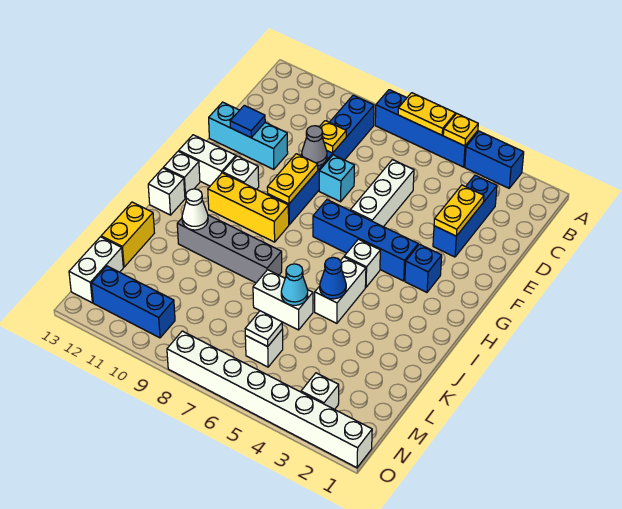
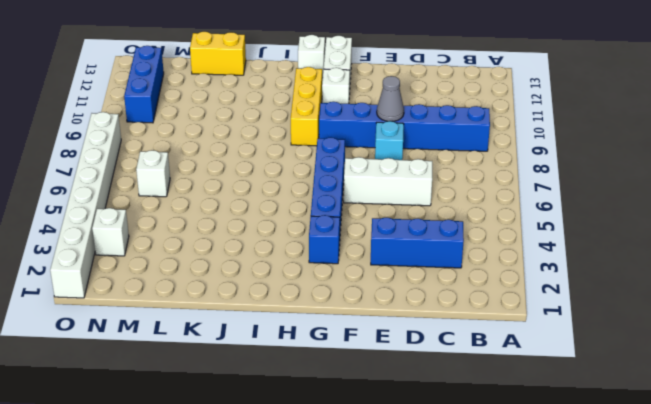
none -> blue brick A3:A4 level 1
none -> blue brick A5:A8 level 1
none -> cyan brick E11:E13 level 1
none -> white brick H5 level 1

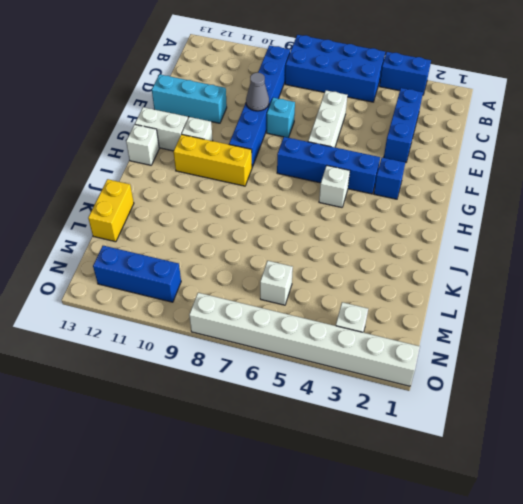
blue brick A5:B8 level 1 -> blue brick A5:A8 level 1
none -> white brick I5:J5 level 1
none -> white brick I13 level 1
none -> grey brick J8:J11 level 1
none -> white brick K6:K7 level 1

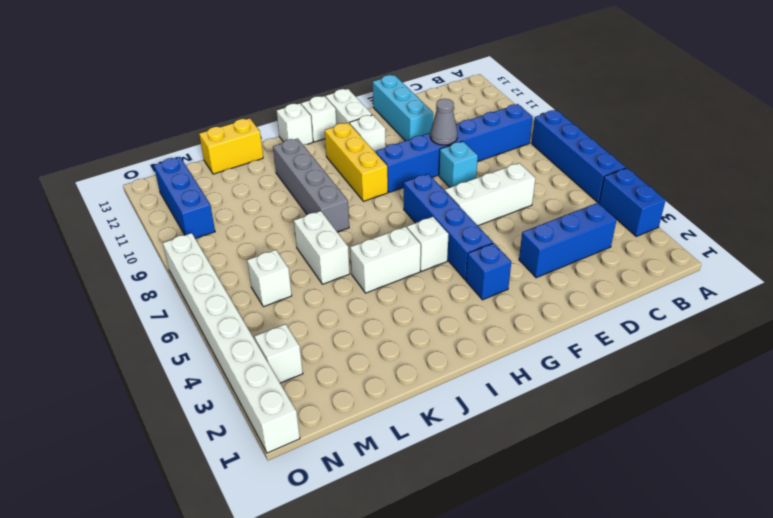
none -> white brick M13:N13 level 1
none -> yellow plate A5 level 2
none -> yellow plate A6:A7 level 2
none -> yellow plate D3:E3 level 2

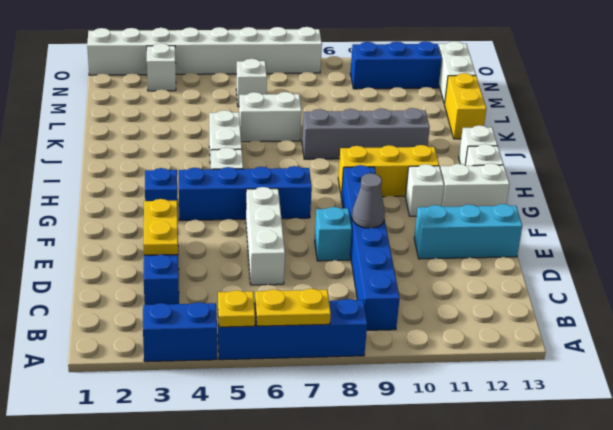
none -> yellow plate D9 level 2
none -> blue tile E12 level 2
none -> yellow plate F9:G9 level 2
none -> blue cone J5 level 2

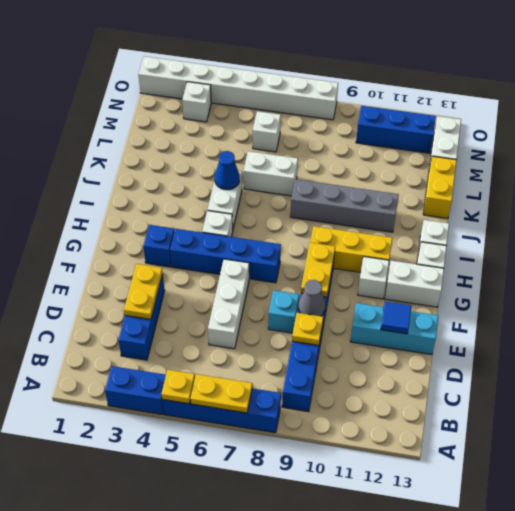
none -> white cone J11 level 2
none -> cyan cone K6 level 2
none -> white plate M6 level 2

